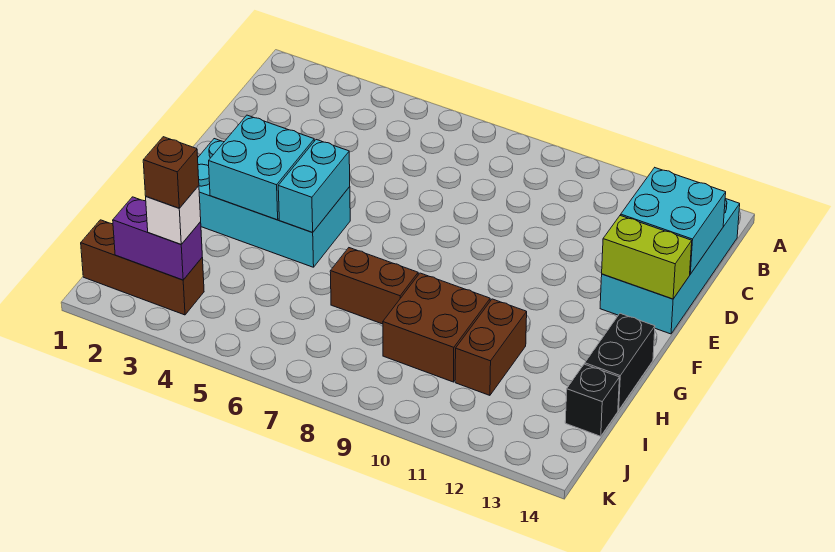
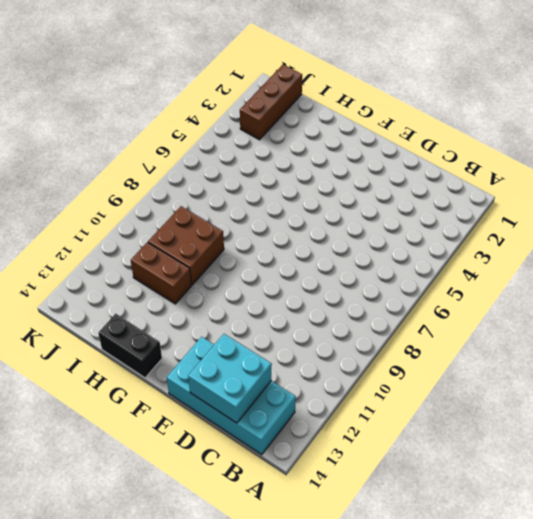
none -> cyan brick F2:G5 level 1
none -> brown brick H7:H8 level 1
none -> black brick I14 level 1

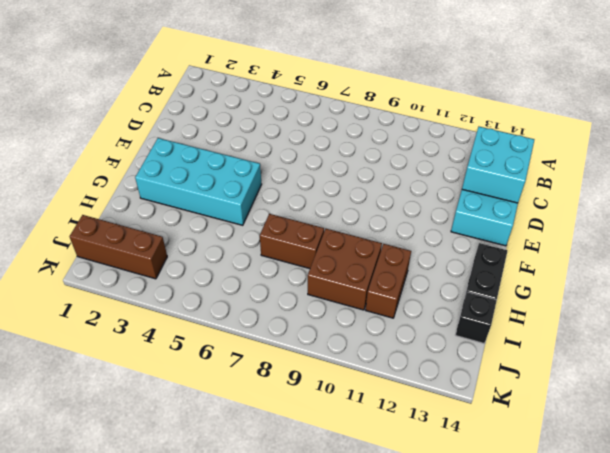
none -> lime brick E13:E14 level 2
none -> cyan brick F3:G4 level 2
none -> cyan brick F5:G5 level 2

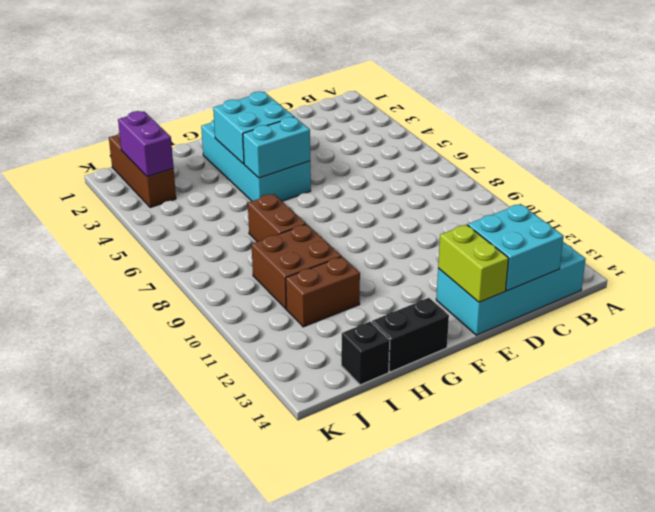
none -> white brick J3 level 3
none -> brown brick J3 level 4

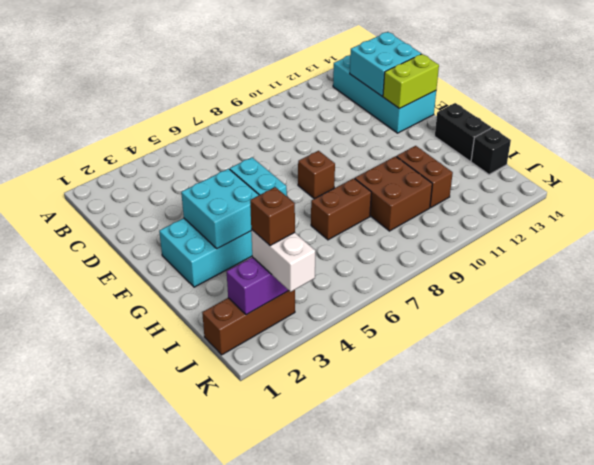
brown brick F8 level 1 -> none
white brick J3:K3 level 3 -> white brick J3 level 3

